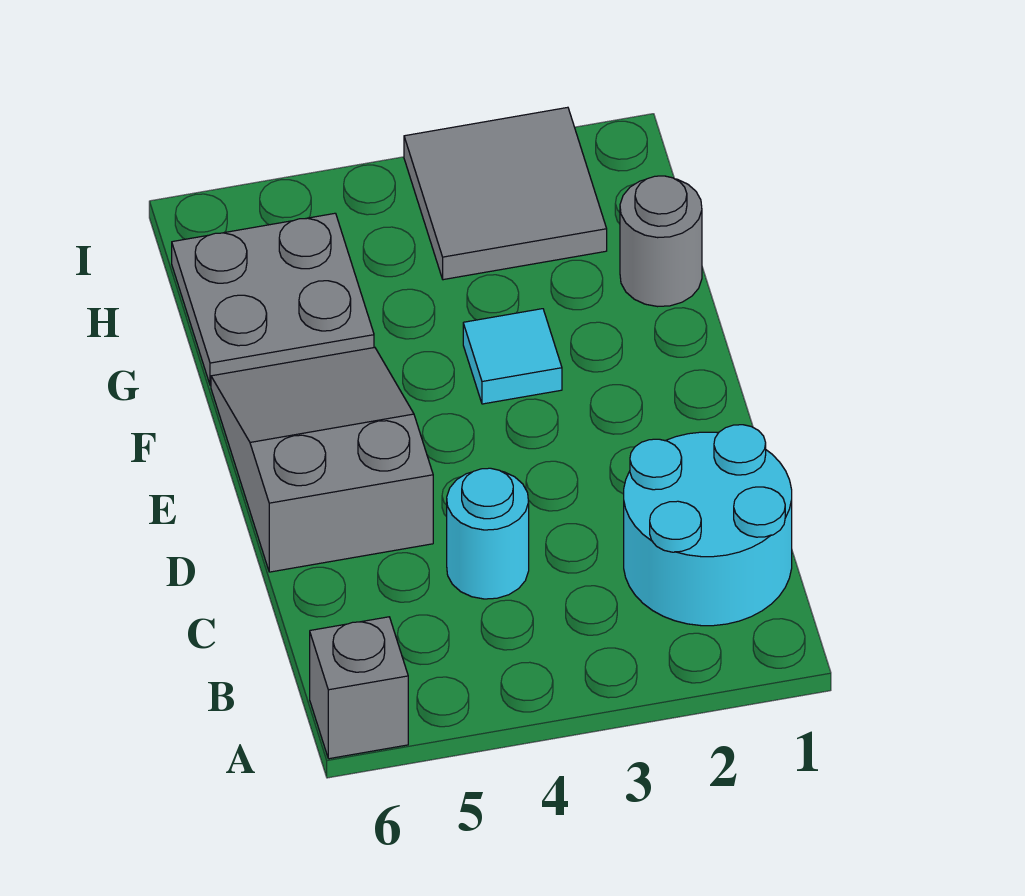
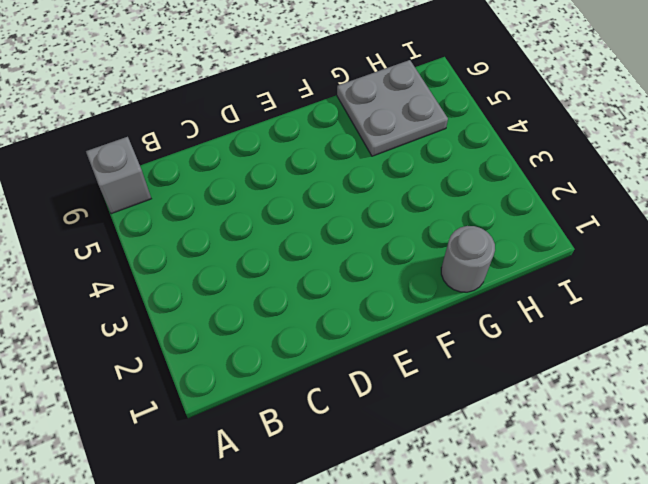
none -> cyan round brick B1:C2 level 1
none -> cyan round brick C4 level 1

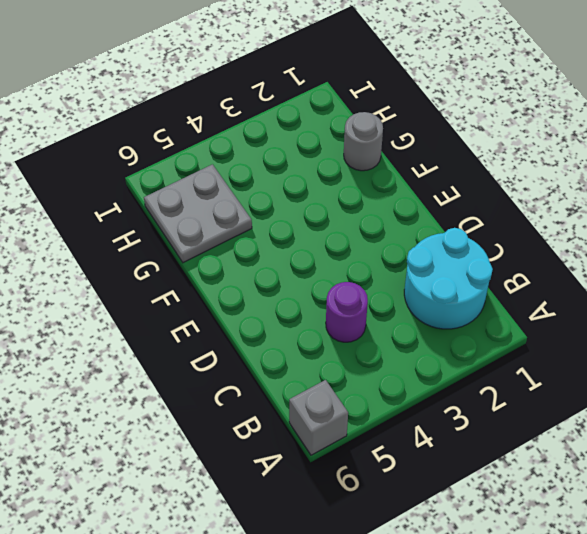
purple round brick C4 level 1 -> cyan round brick C4 level 1
none -> grey slope D5:F6 level 1 top D
none -> cyan tile F3 level 1

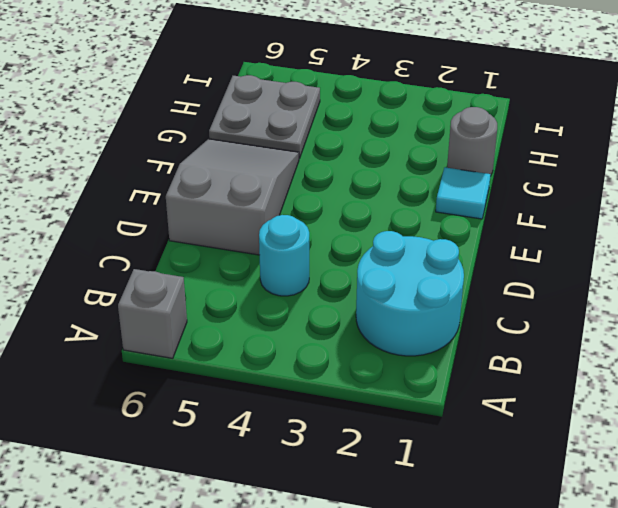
cyan tile F1 level 1 -> cyan tile F3 level 1
none -> grey tile H2:I3 level 1

